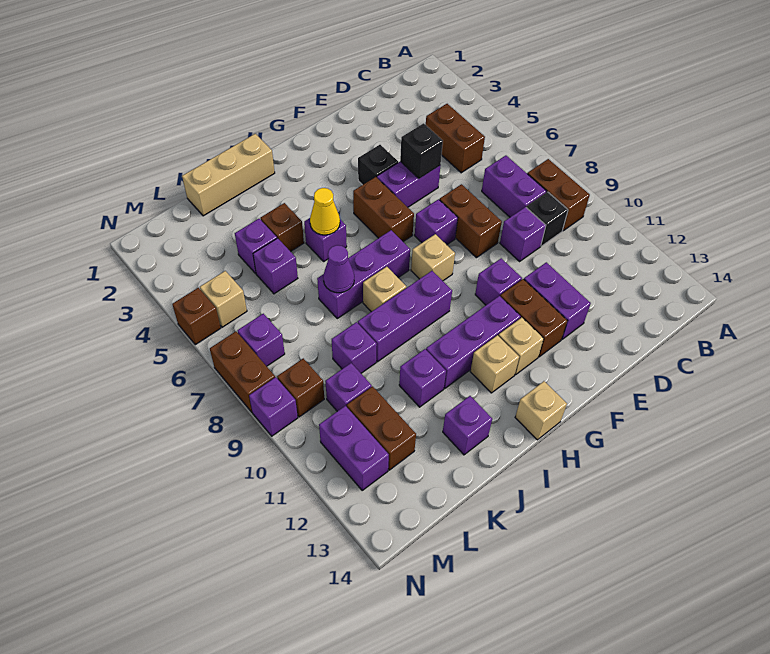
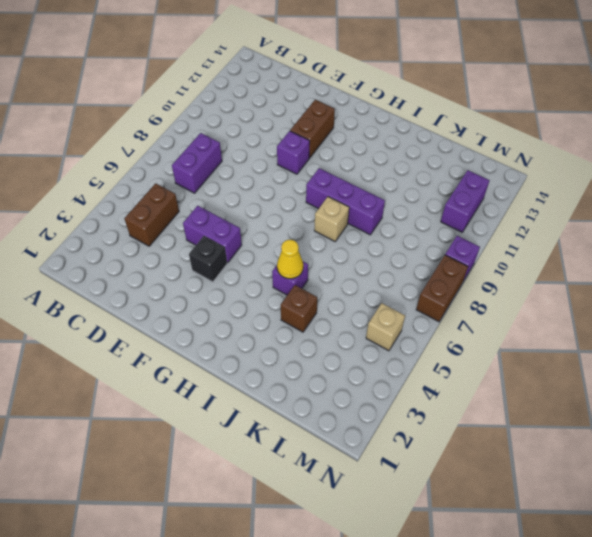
none -> brown brick B8:B9 level 1
none -> black brick C9 level 1
none -> purple brick D9 level 1
none -> brown brick E7:E8 level 1

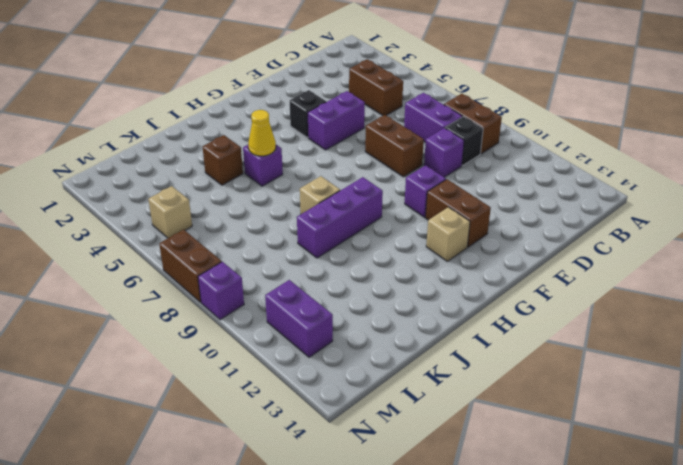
none -> purple brick E11:E12 level 1
none -> purple brick F7 level 1
none -> brown brick G5:G6 level 1
none -> tan brick G8 level 1

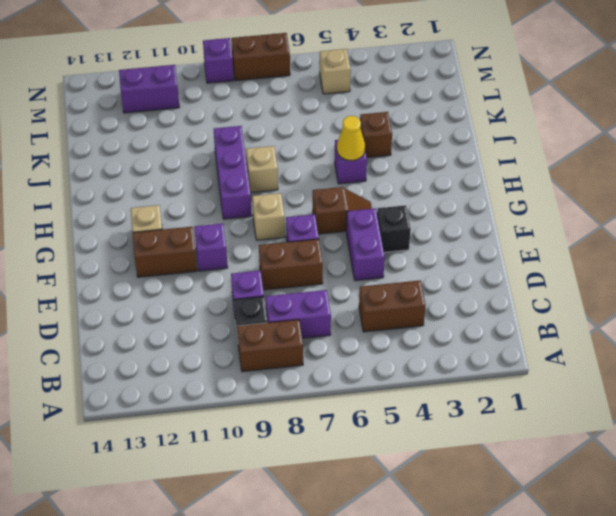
brown slope G5:G6 level 1 top 6 -> brown brick G5:G6 level 1
none -> purple brick E11:E12 level 1
none -> purple brick G11:I11 level 1
none -> purple brick H7:J7 level 1
none -> tan brick H12 level 1

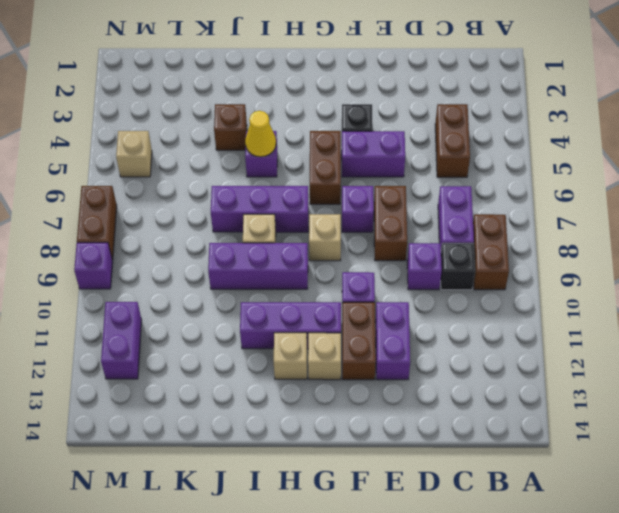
none -> tan brick H14 level 1
none -> tan brick I1:K1 level 1
none -> purple brick J11 level 1
none -> purple brick J13 level 1

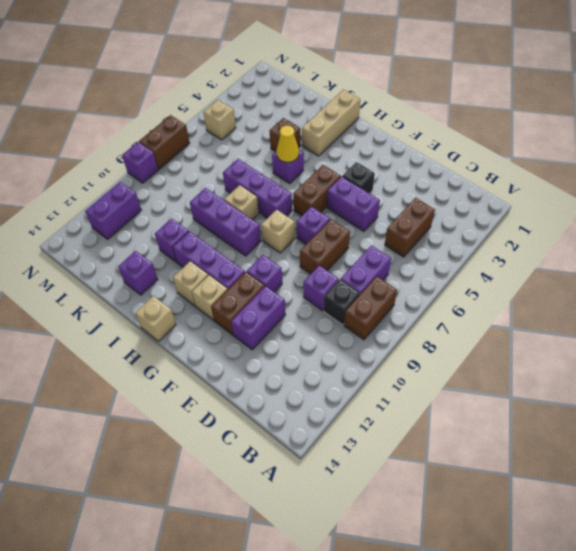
tan brick I1:I3 level 1 -> tan brick I1:K1 level 1
none -> purple brick K4 level 1
none -> purple brick K5 level 1
none -> purple brick K9 level 1
none -> purple brick L10 level 1

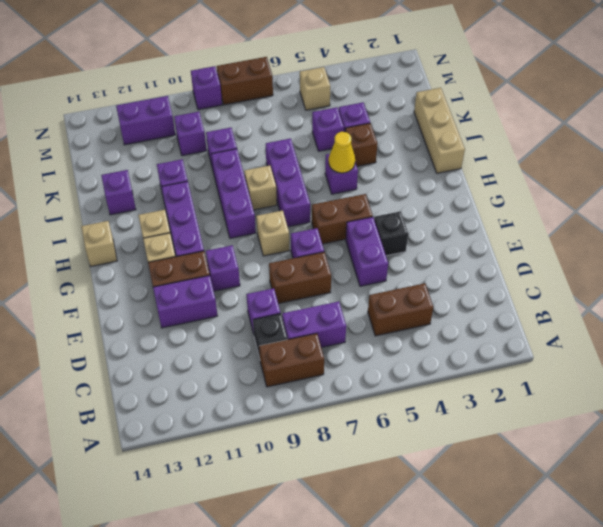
none -> brown brick L11:L12 level 1
none -> purple brick M7 level 1
none -> brown brick M9 level 1
none -> brown brick N5 level 1

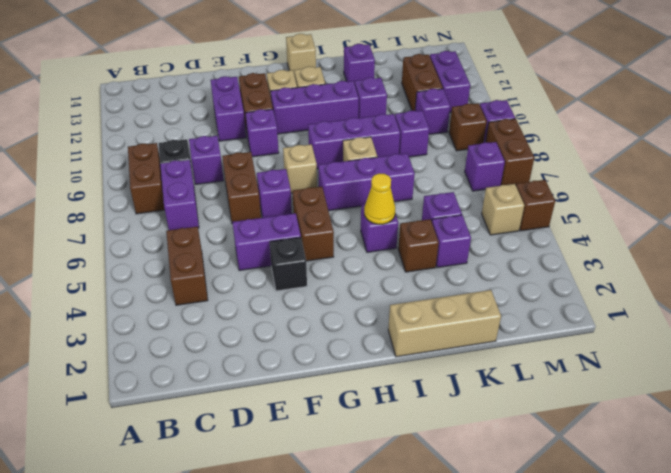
none -> black brick E5 level 2
none -> purple cone J7 level 2

